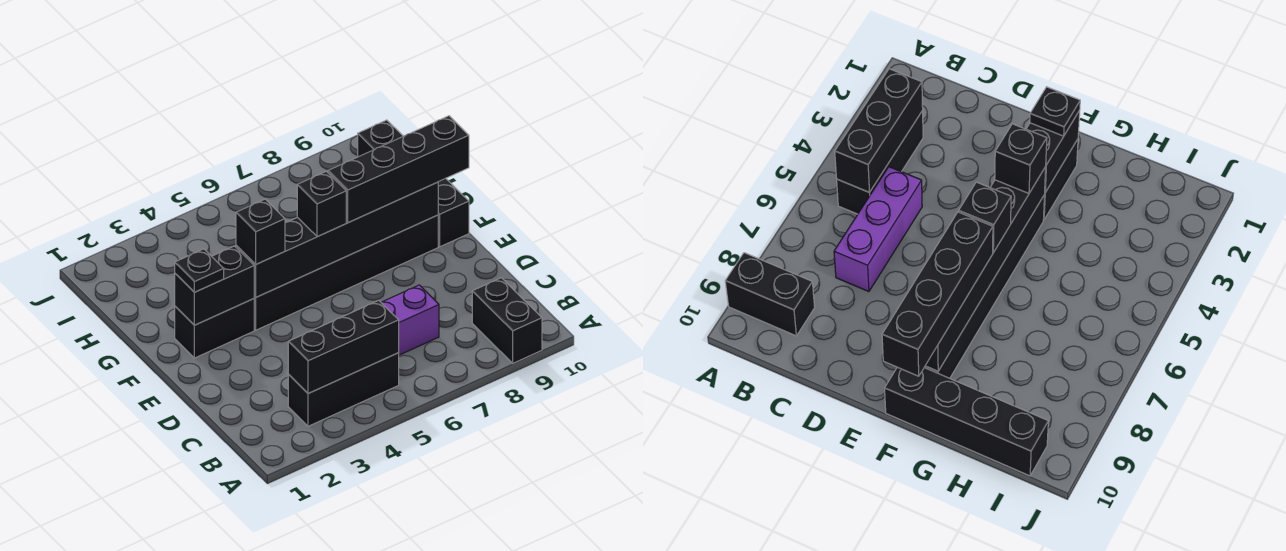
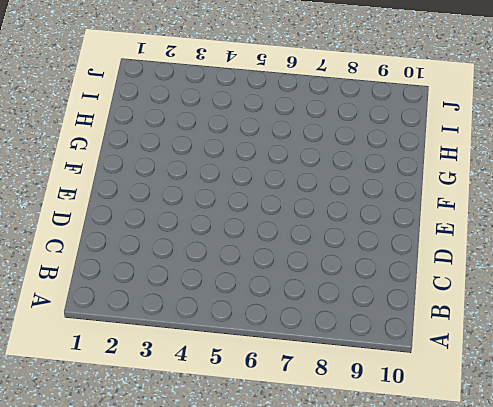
none -> black brick A9:B9 level 1
none -> black brick B3:B5 level 1
none -> purple brick C5:C7 level 1

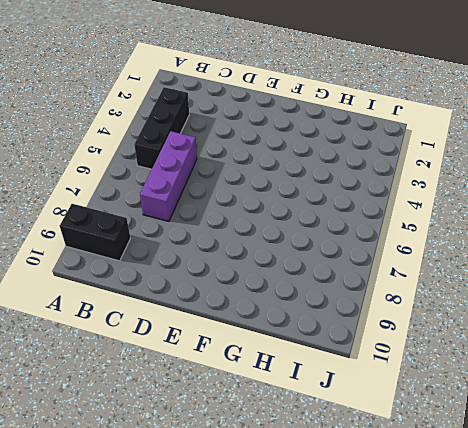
none -> black brick F2:F3 level 1
none -> black brick F4:F9 level 1
none -> black brick F10:I10 level 1

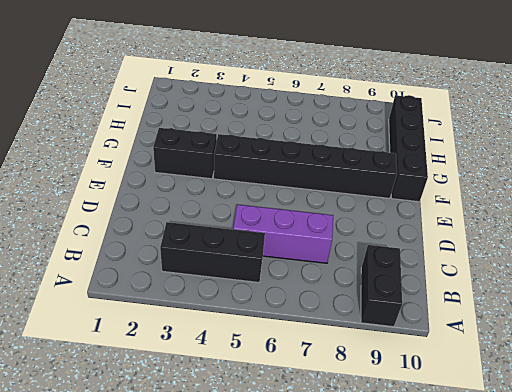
none -> black brick B3:B5 level 2
none -> black brick F2:F3 level 2
none -> black brick F4:F9 level 2

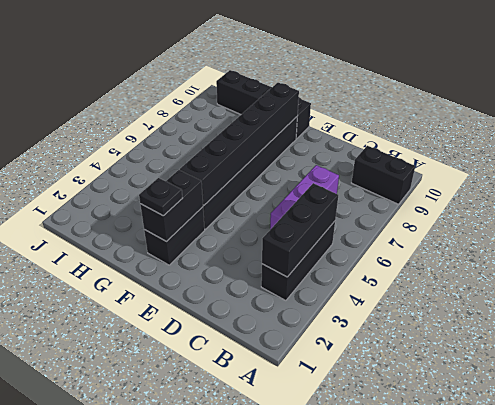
none -> black brick F4 level 3
none -> black brick F6 level 3
none -> black brick F7:F10 level 3

